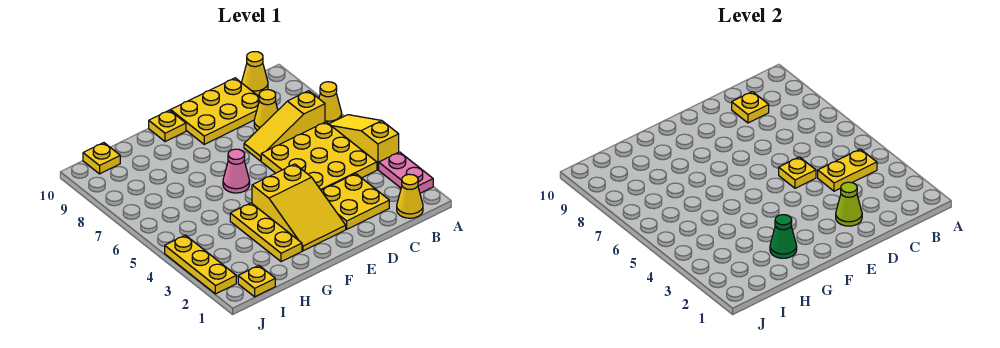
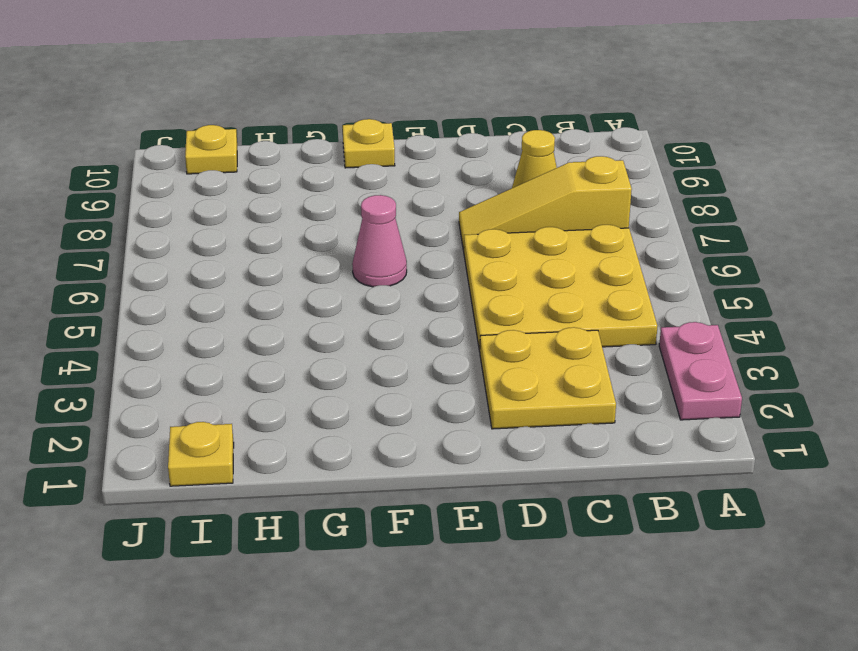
none -> yellow slope A4:A6 level 1 top 4
none -> yellow cone A7 level 1
none -> yellow cone B1 level 1

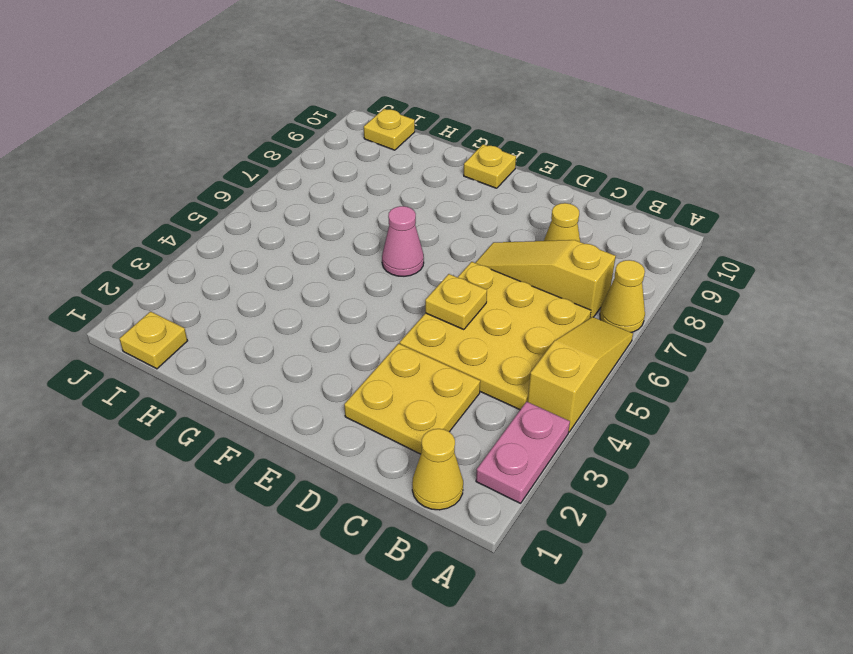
none -> yellow cone B10 level 1
none -> yellow plate C9:E10 level 1
none -> yellow slope E2:F4 level 1 top 4

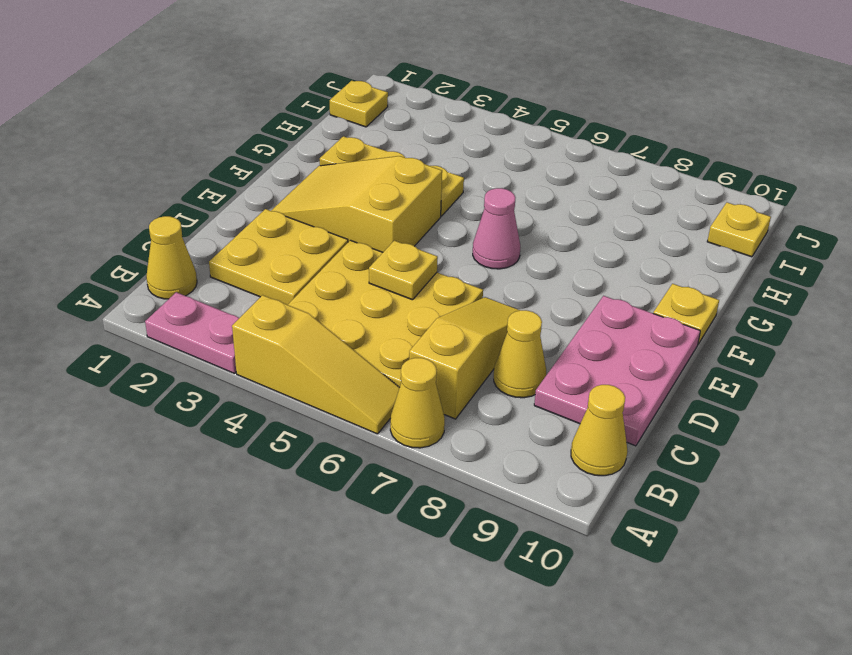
pink plate C9:E10 level 1 -> yellow plate C9:E10 level 1
none -> yellow plate J2:J4 level 1
none -> yellow plate B4:C4 level 2
none -> yellow plate C9 level 2

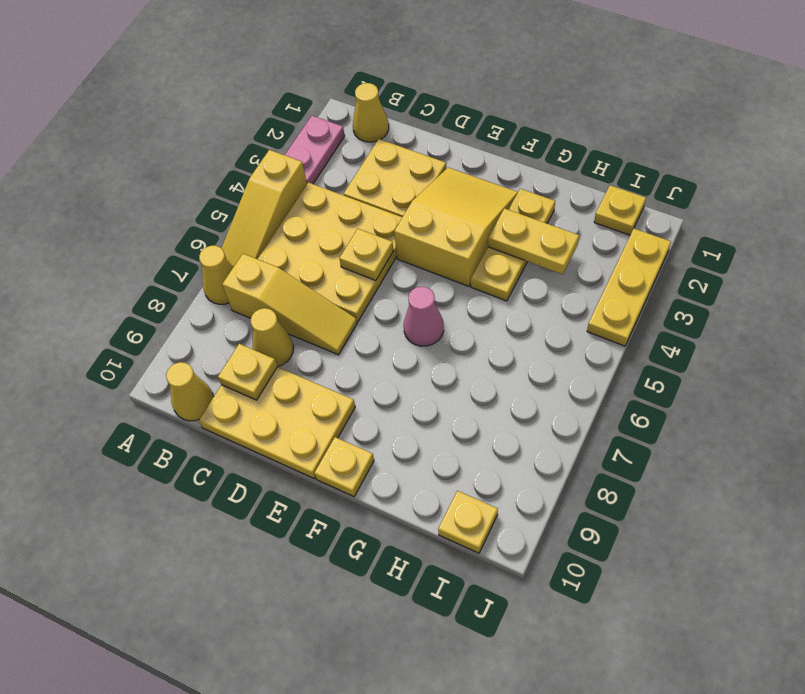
yellow plate G3:H3 level 2 -> yellow plate B4:C4 level 2
none -> lime cone D2 level 2
none -> green cone G2 level 2

